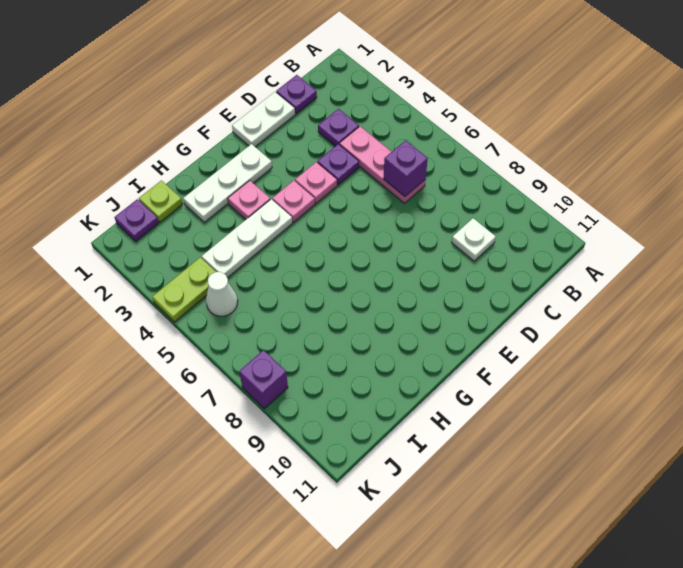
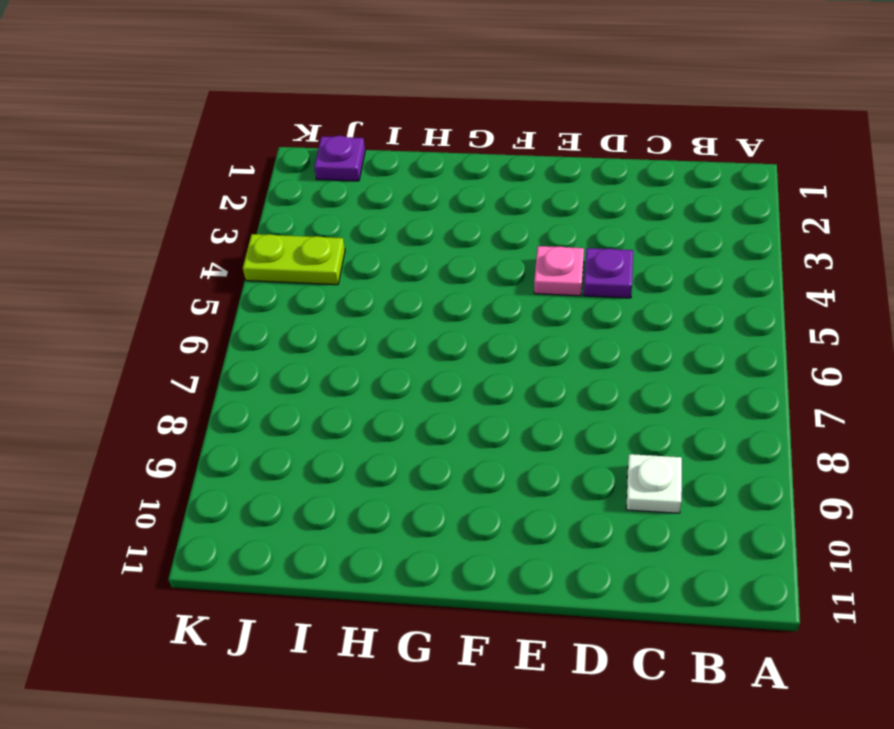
none -> purple plate C1 level 1
none -> purple plate C3 level 1
none -> pink plate C4:C6 level 1

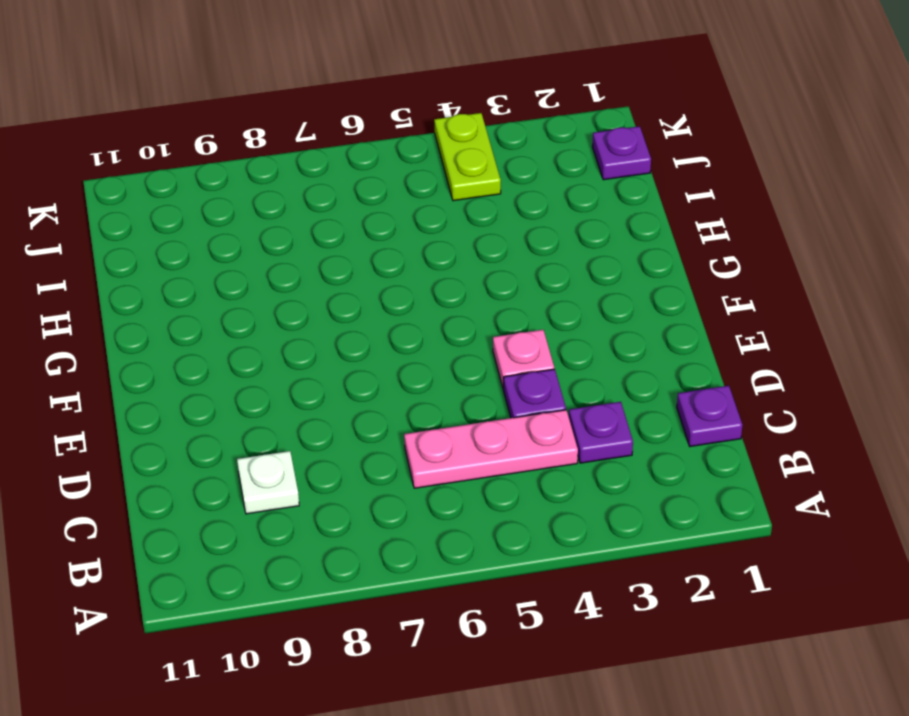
none -> white plate D1:E1 level 1
none -> white plate F2:H2 level 1
none -> pink plate F4 level 1

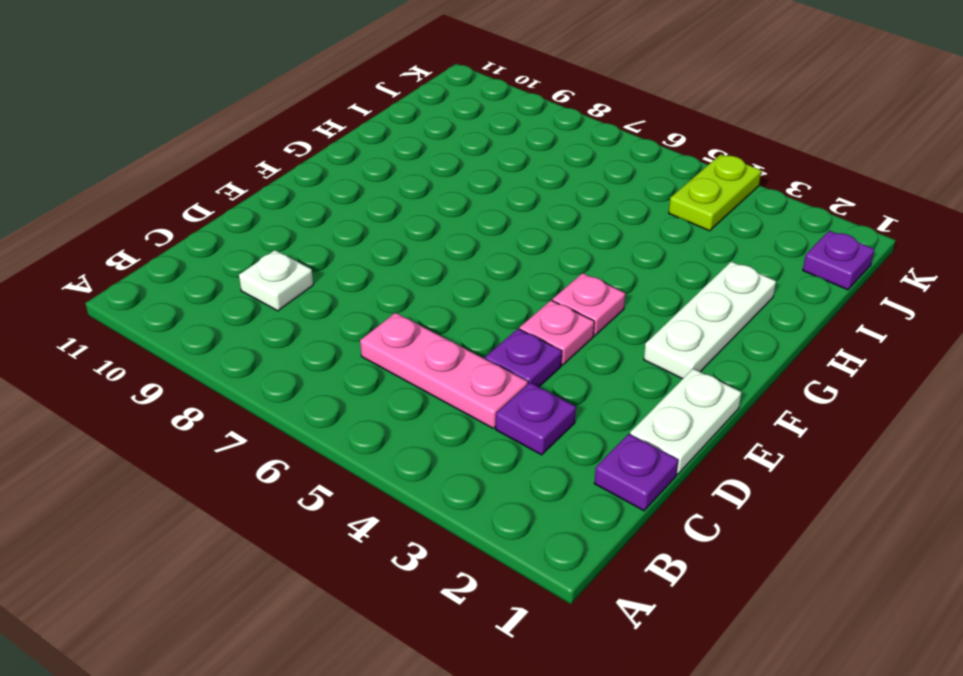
none -> pink plate G3 level 1
none -> white plate G4:I4 level 1
none -> lime plate I1 level 1

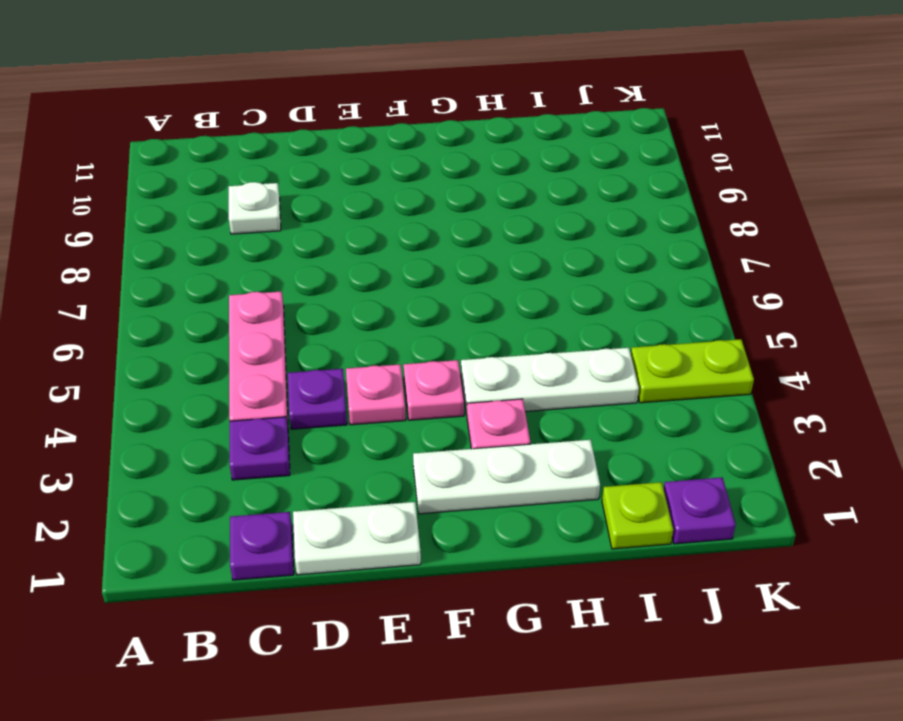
none -> white cone J5 level 1
none -> purple brick K8 level 1
none -> purple brick C6 level 2

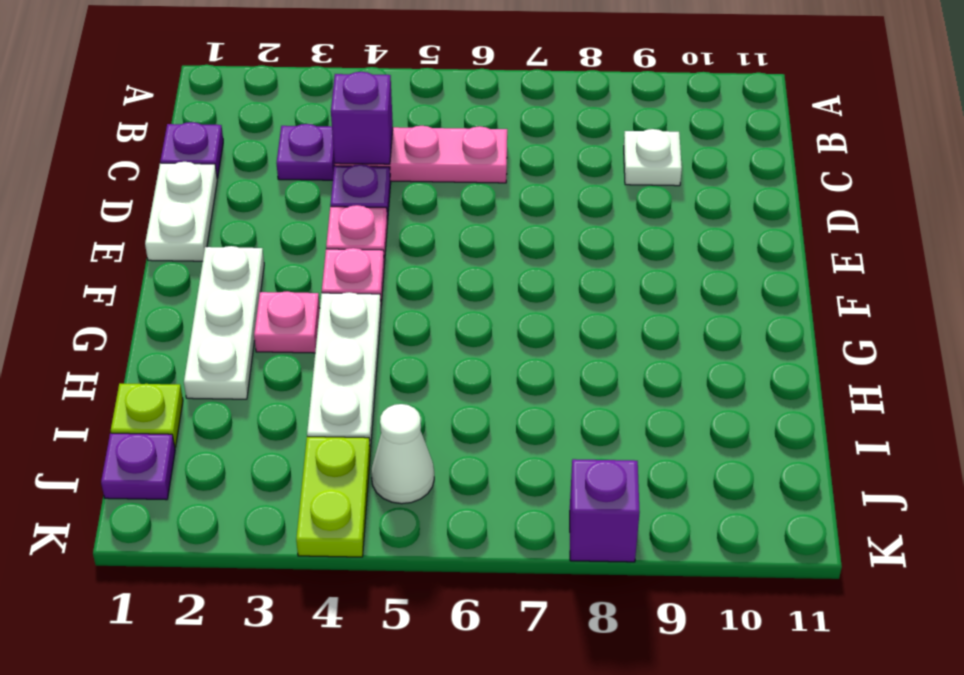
purple brick C4 level 2 -> purple brick C6 level 2

